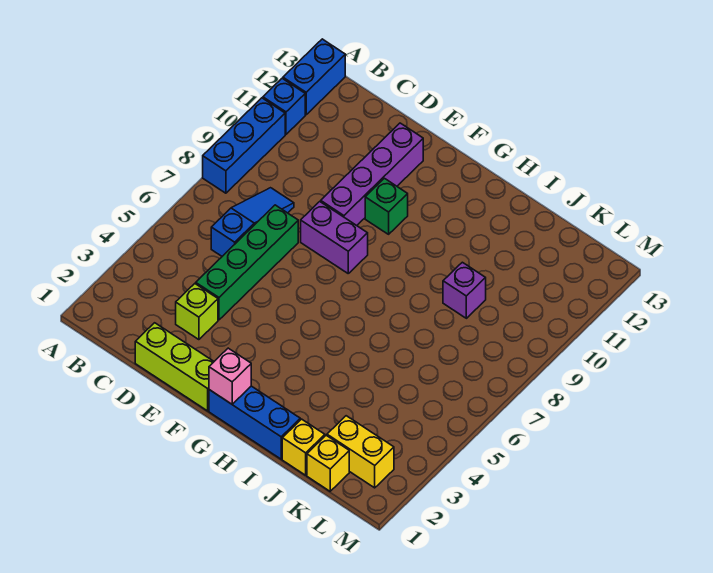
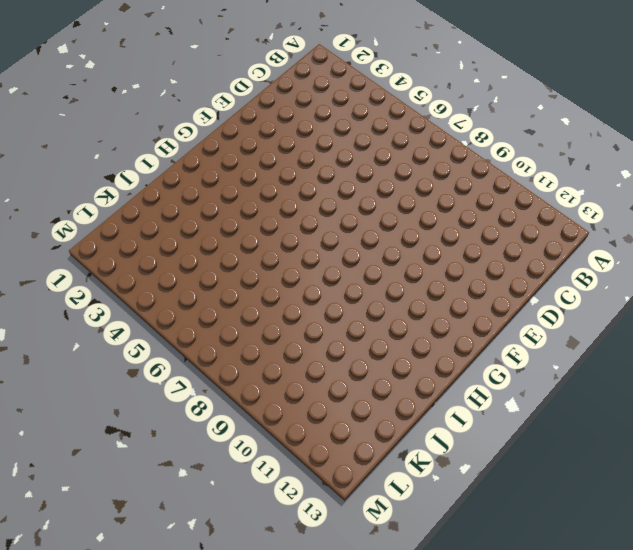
none -> blue brick A8:A10 level 1
none -> blue brick A11 level 1
none -> blue brick A12:A13 level 1

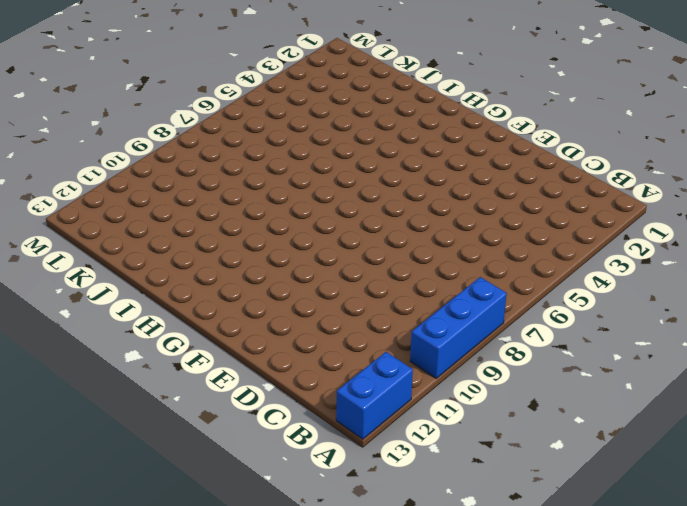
none -> blue brick A11 level 1
none -> blue slope C6:C8 level 1 top 6
none -> lime brick D1:F1 level 1

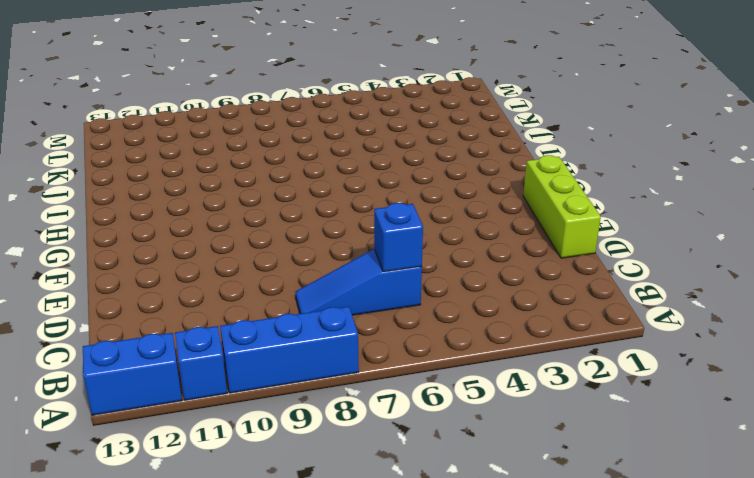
blue brick C6 level 2 -> none
none -> lime brick D3 level 1
none -> green brick D4:D7 level 1
none -> purple brick E8:F8 level 1

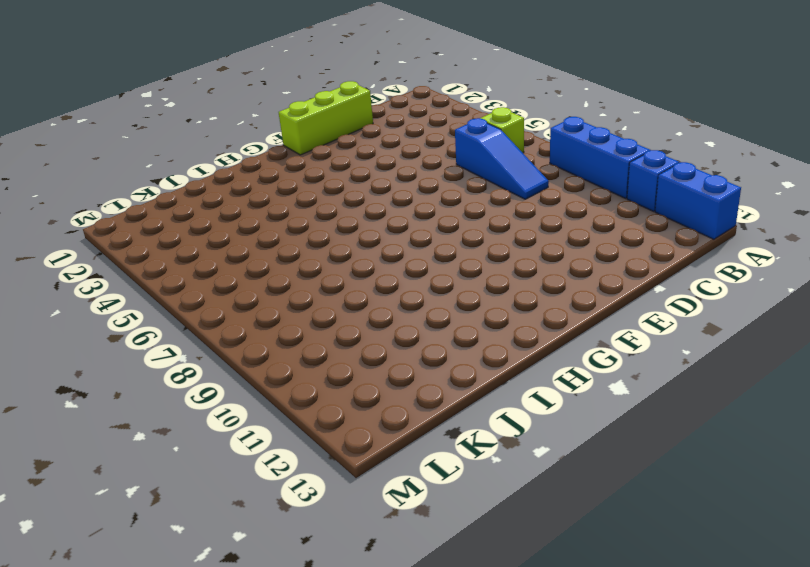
lime brick B6 level 1 -> lime brick D3 level 1
none -> green brick D4:D7 level 1
none -> purple brick E8:F8 level 1
none -> purple brick E9:E12 level 1

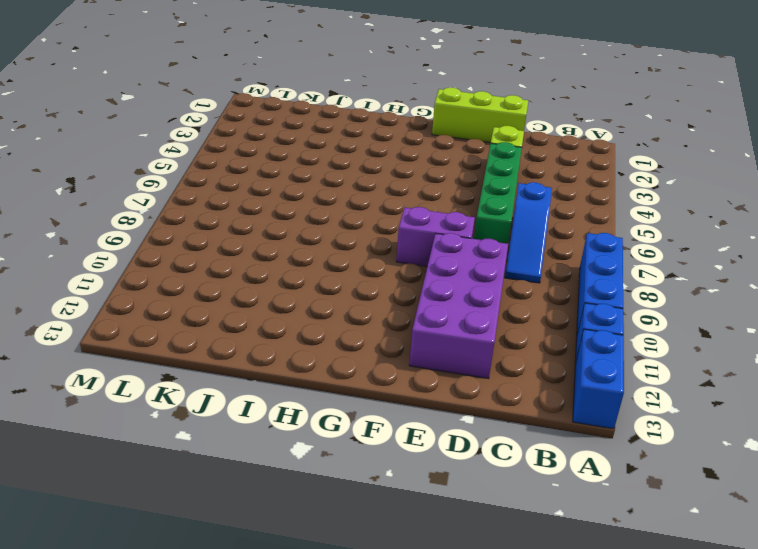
purple brick D9:E12 level 1 -> purple brick E9:E12 level 1
none -> green brick F10 level 1
none -> blue brick G1:I1 level 1
none -> yellow brick J1 level 1

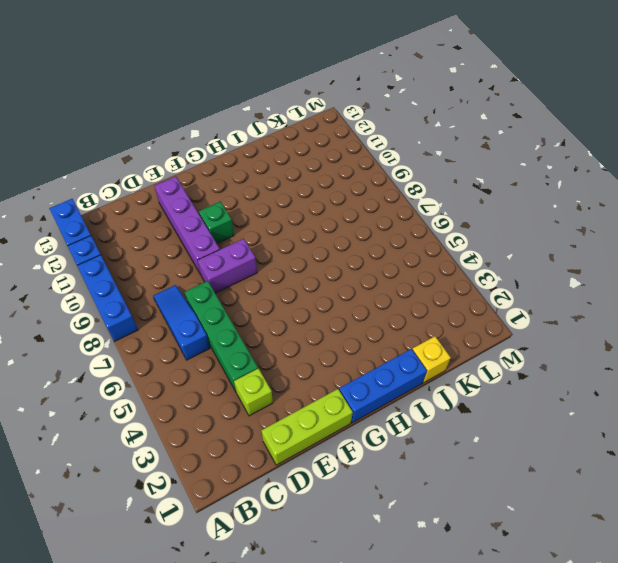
none -> purple brick J9 level 1
none -> yellow brick K1 level 1
none -> yellow brick K2:L2 level 1

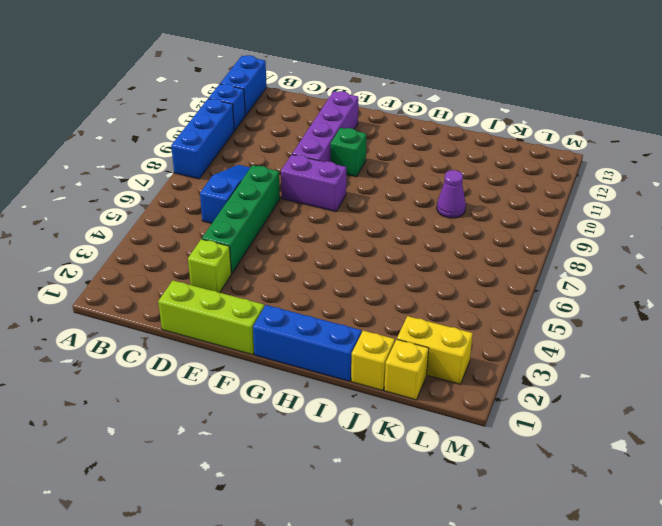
purple cone J9 level 1 -> purple brick J9 level 1
none -> pink brick G1 level 2

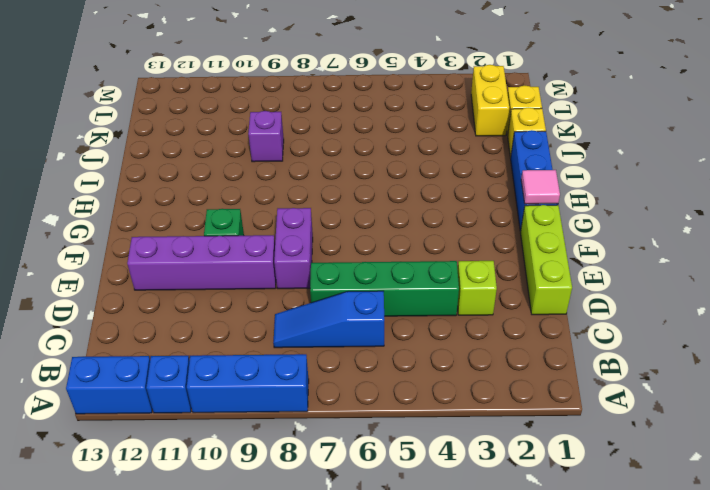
pink tile G1 level 2 -> pink brick G1 level 2

